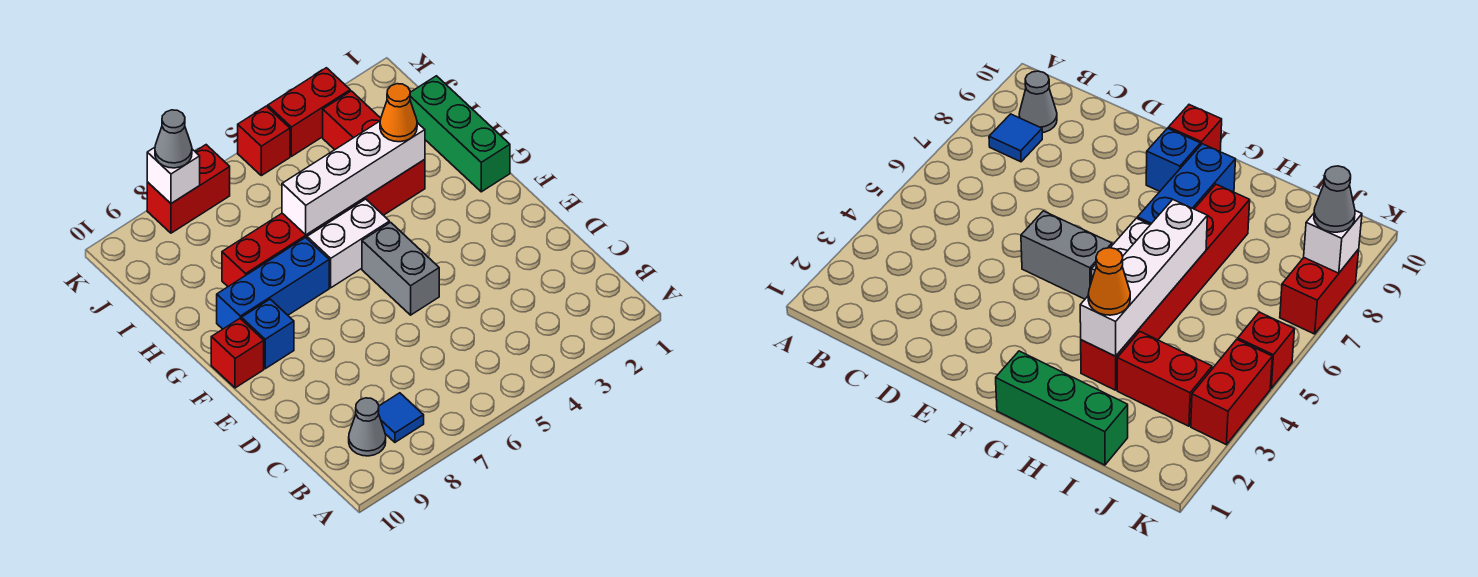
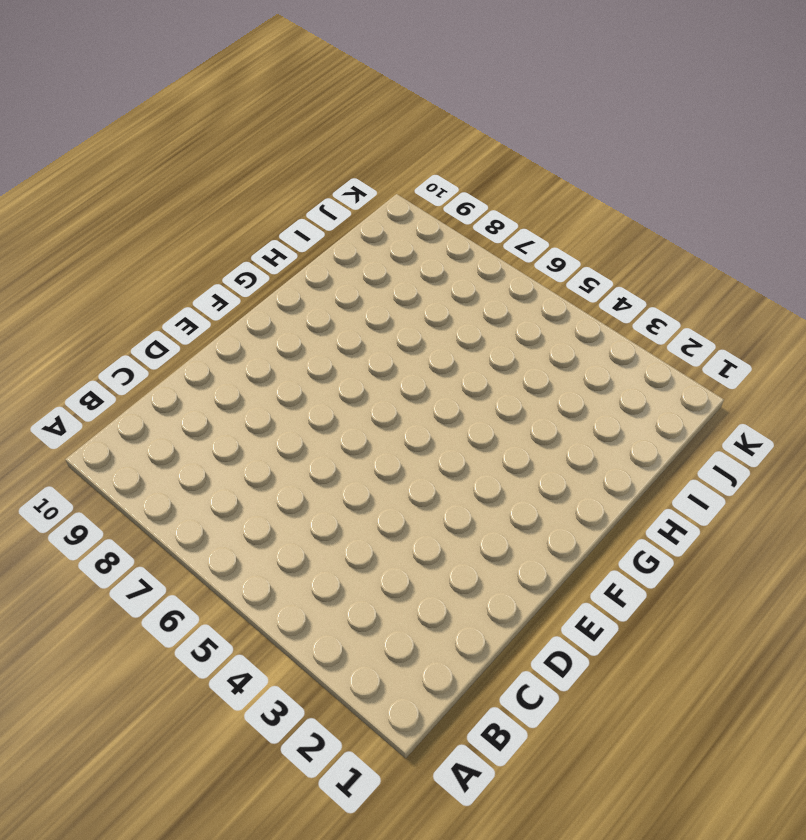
none -> blue tile B8 level 1
none -> grey cone B9 level 1
none -> grey brick E5:F5 level 1

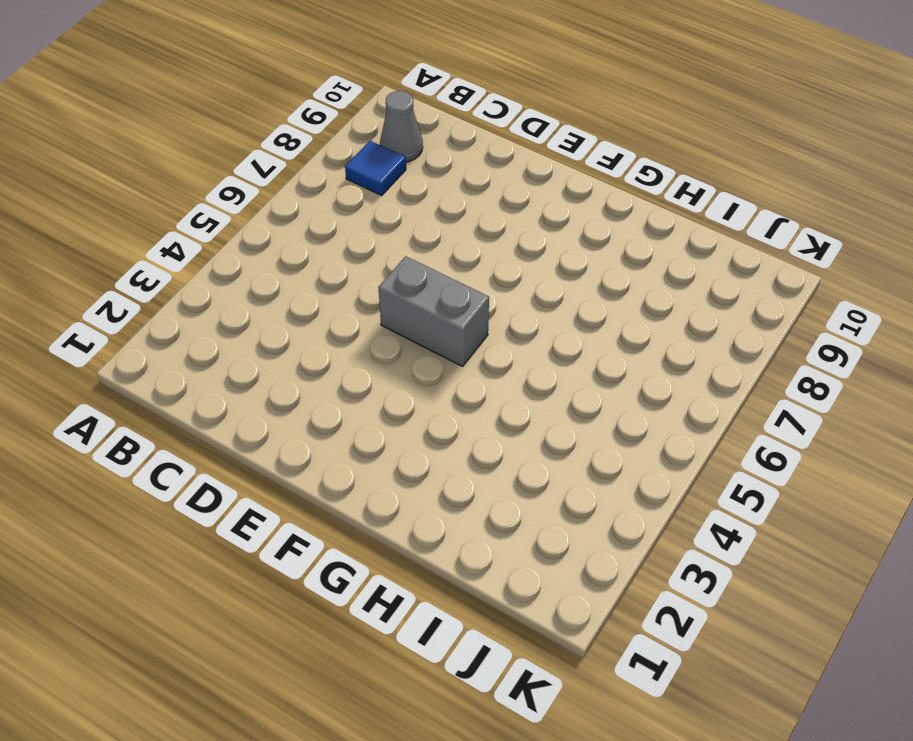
none -> blue brick F9 level 1
none -> red brick F10 level 1
none -> green brick G1:I1 level 1

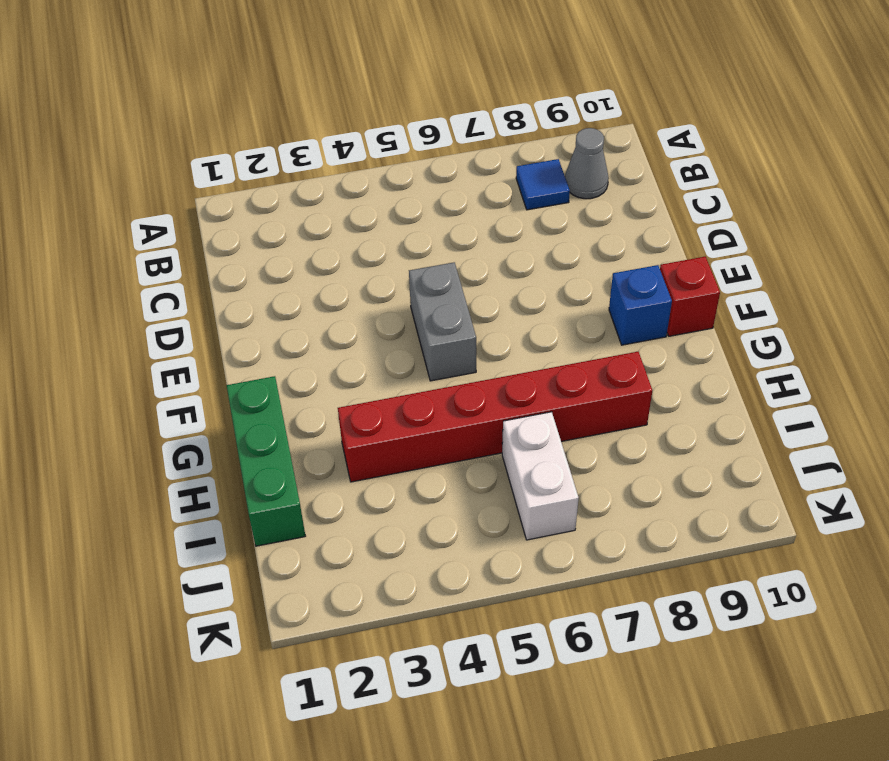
white brick I6:J6 level 1 -> white brick G5:G6 level 1
none -> blue brick G7:G9 level 1
none -> red brick I3:J3 level 1
none -> red brick K3:K4 level 1

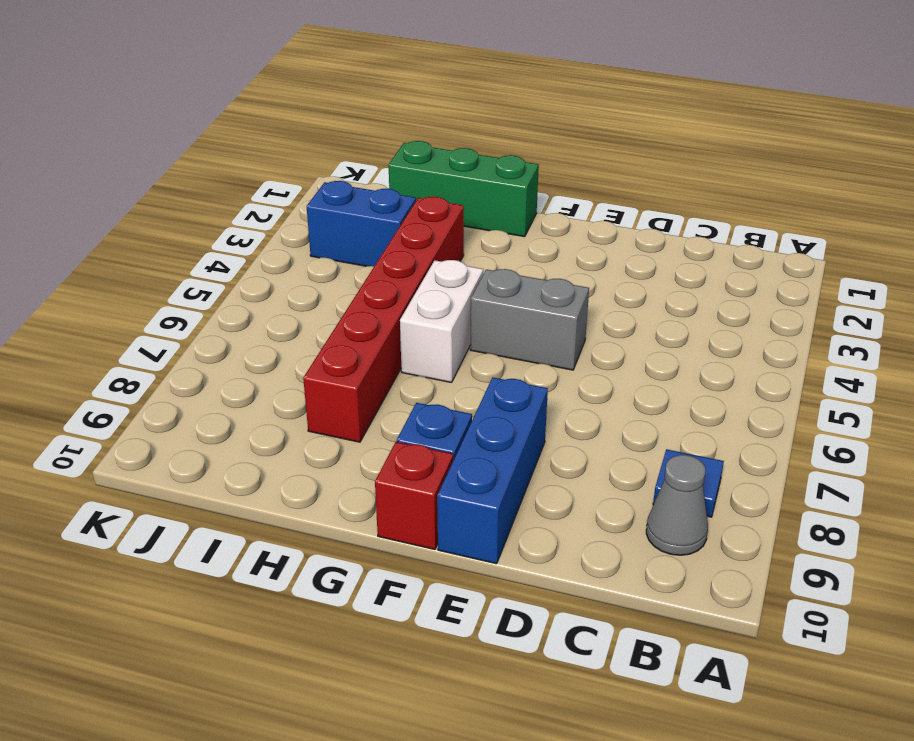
blue brick E8:E10 level 1 -> blue brick G7:G9 level 1
blue brick I3:J3 level 1 -> red brick I3:J3 level 1
none -> red brick K3:K4 level 1
none -> red brick K5 level 1
none -> red brick K7:K8 level 1

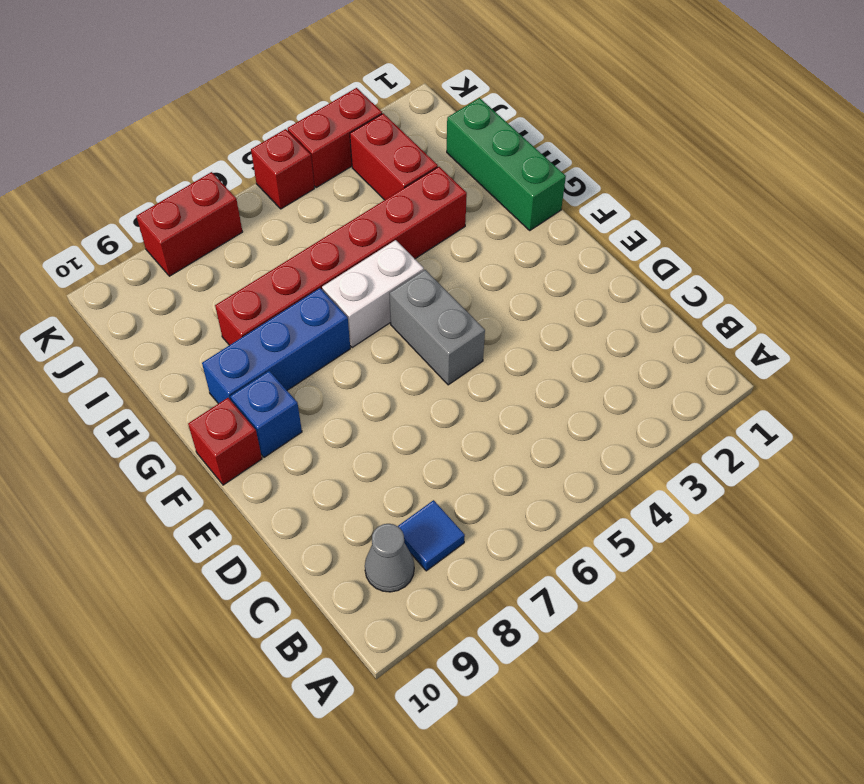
none -> white brick H3:H6 level 2
none -> white brick K8 level 2
none -> orange cone H3 level 3

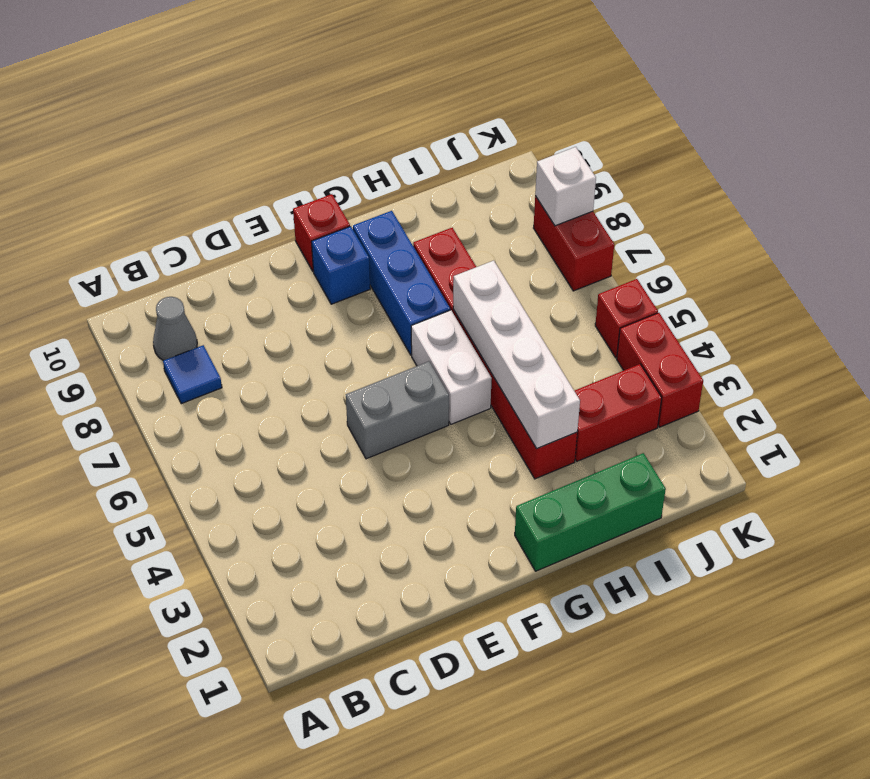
none -> orange cone H3 level 3
none -> grey cone K8 level 3

